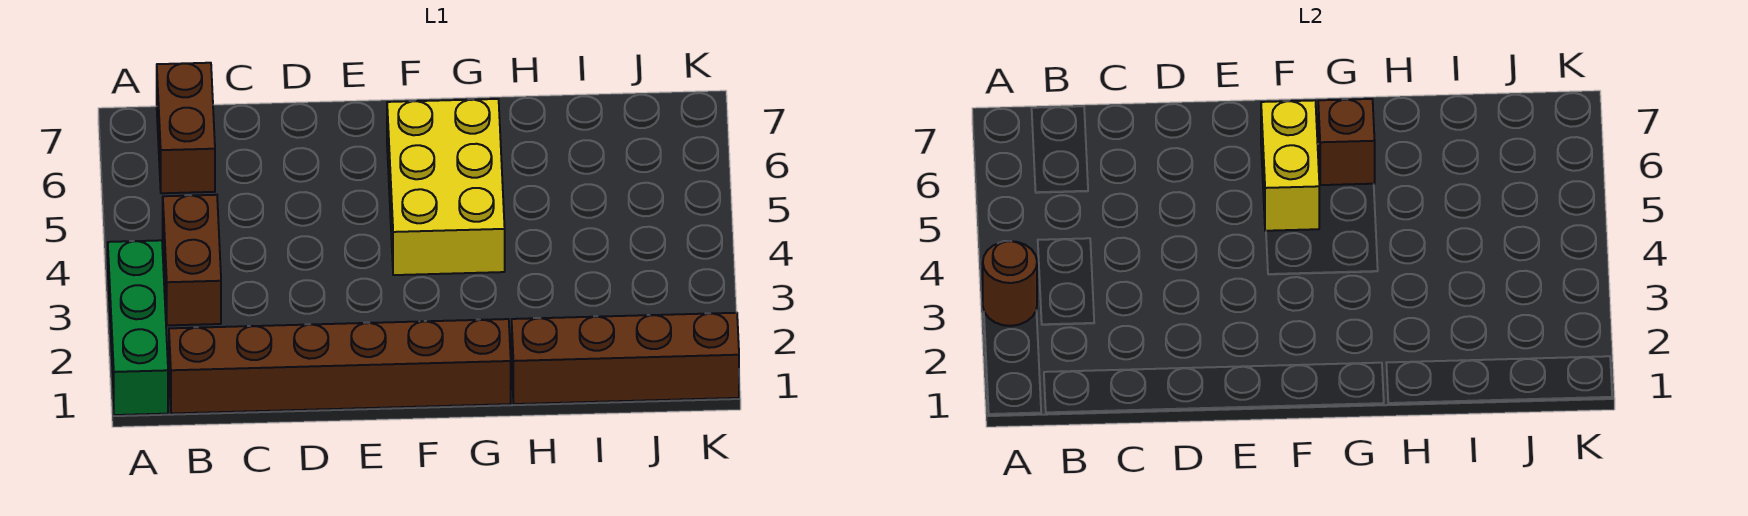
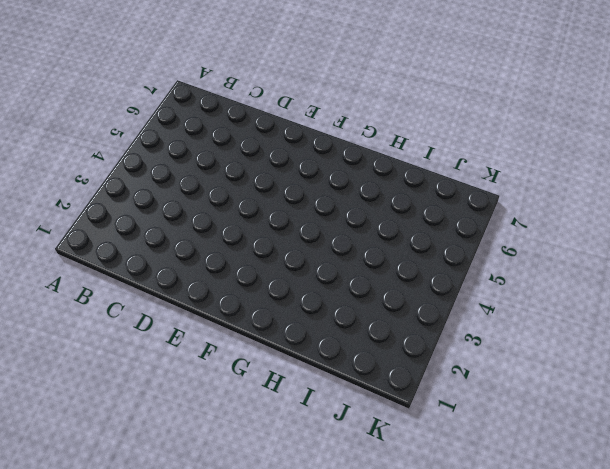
none -> green brick A1:A3 level 1
none -> brown brick B1:G1 level 1

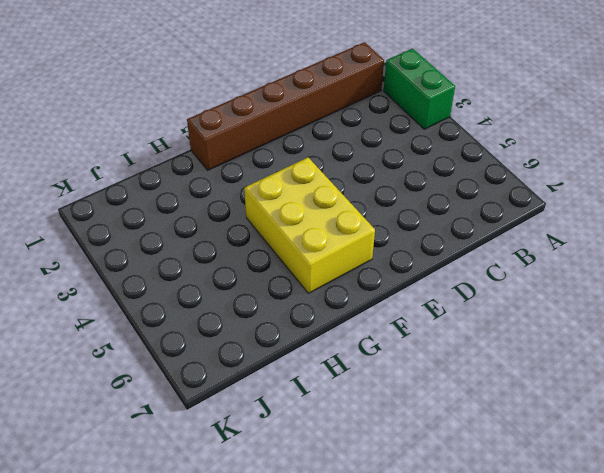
green brick A2:A3 level 1 -> green brick A1:A3 level 1
none -> brown brick B3:B4 level 1
none -> brown brick B6:B7 level 1

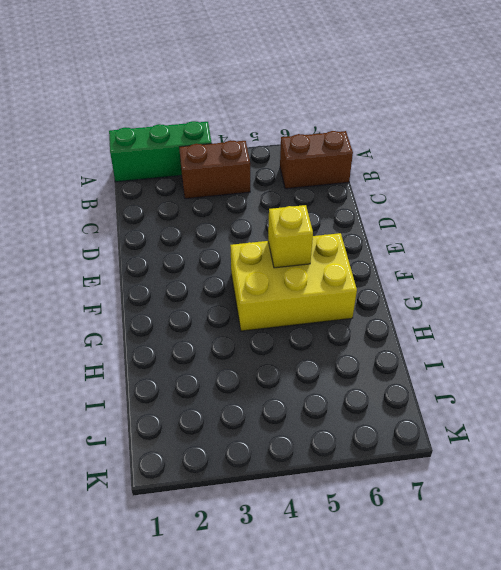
yellow brick F5 level 2 -> yellow brick F5:F6 level 2
none -> brown brick B1:G1 level 1
none -> brown brick H1:K1 level 1

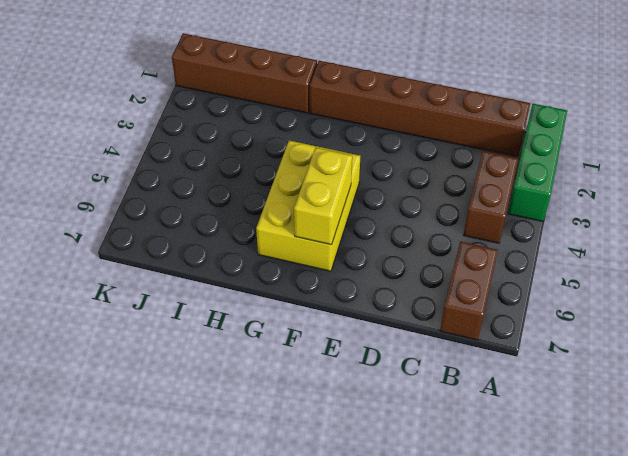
none -> brown round brick A3 level 2
none -> brown brick G6 level 2

